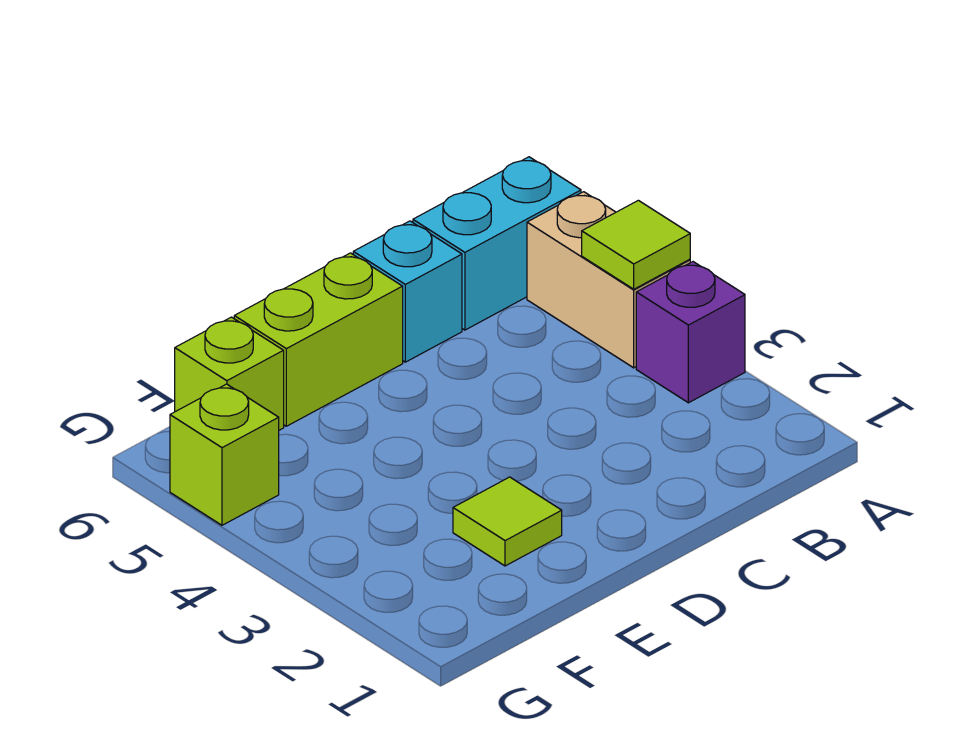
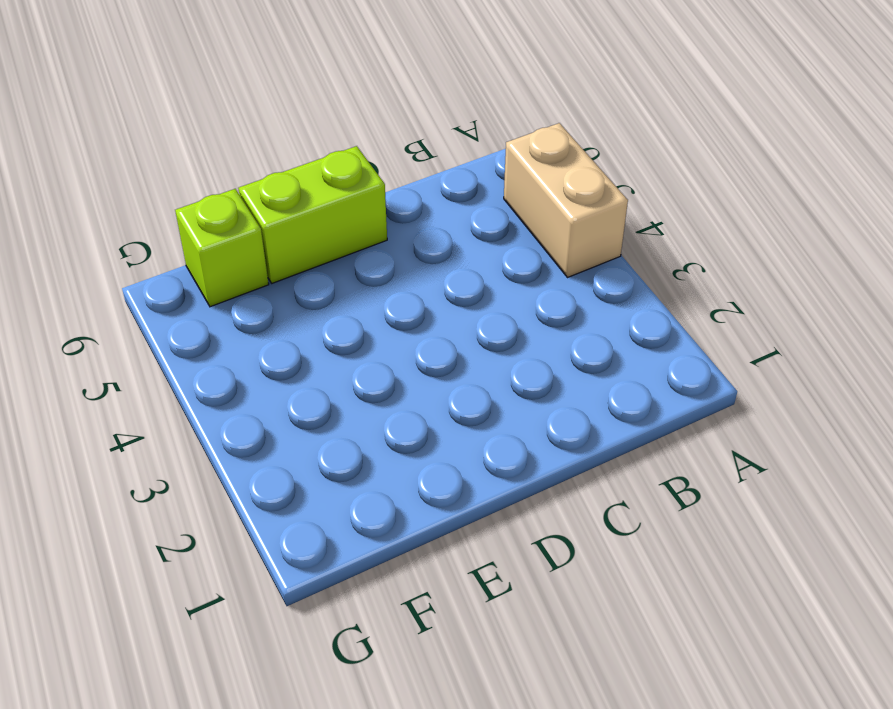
none -> purple brick A3 level 1
none -> cyan brick A6:B6 level 1

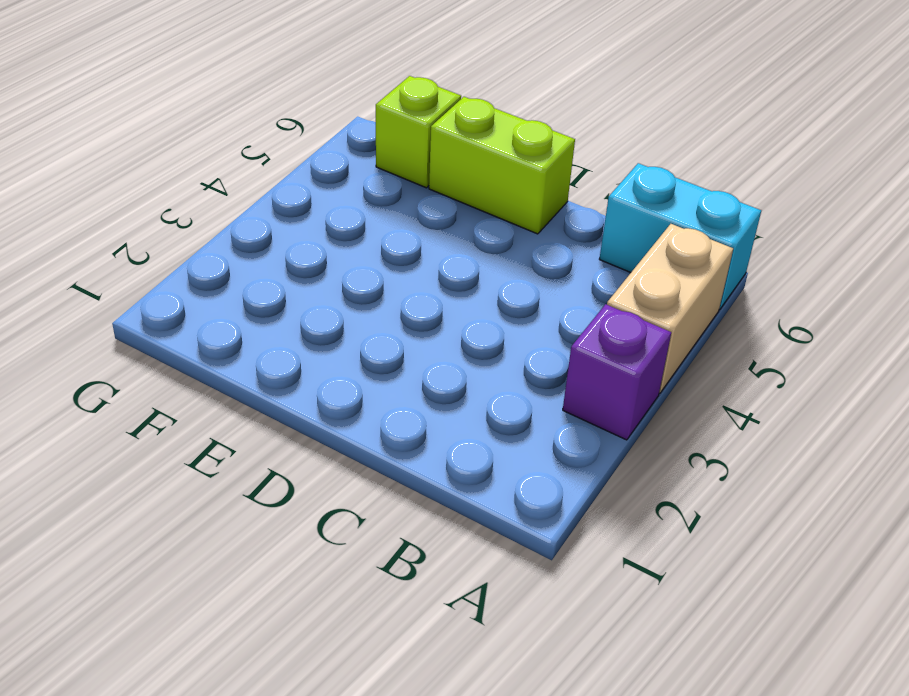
none -> cyan brick C6 level 1
none -> lime tile E2 level 1

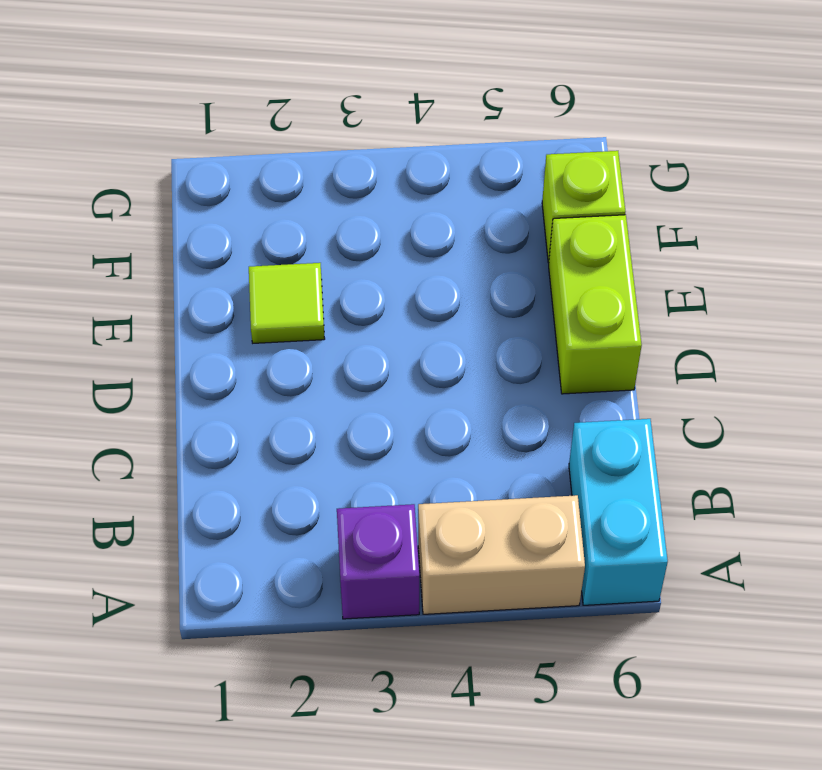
none -> cyan brick C6 level 1
none -> lime brick G5 level 1

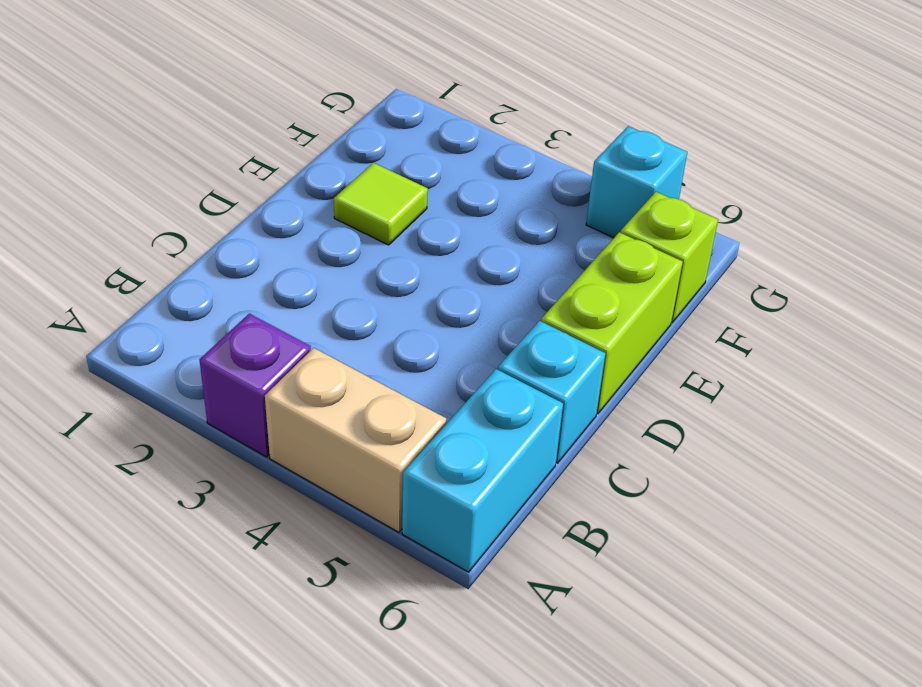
cyan brick G5 level 1 -> lime brick G5 level 1
none -> lime tile A4 level 2

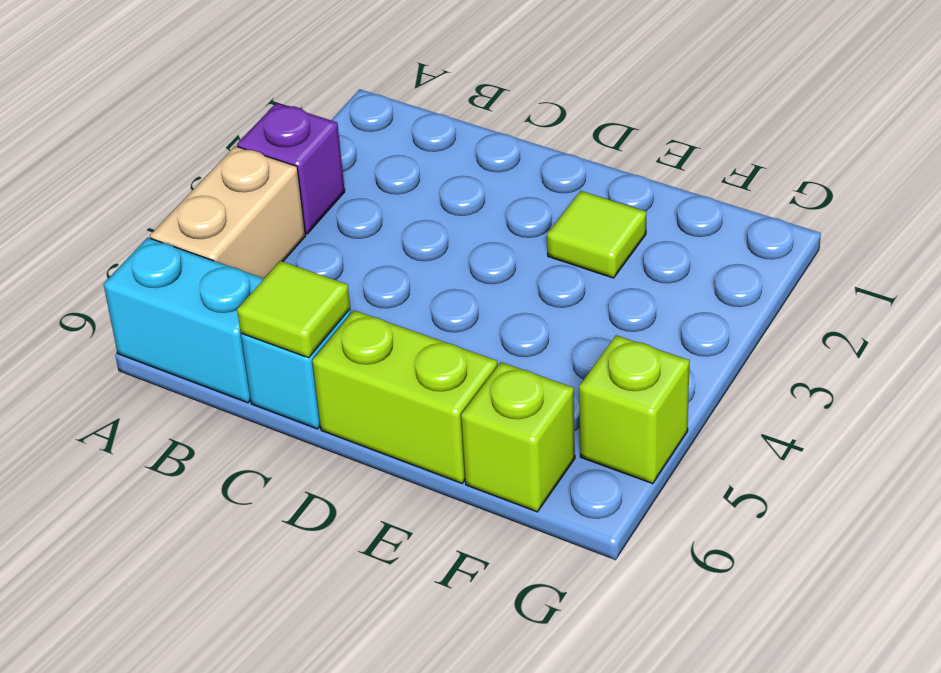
lime tile C6 level 2 -> lime tile A4 level 2

